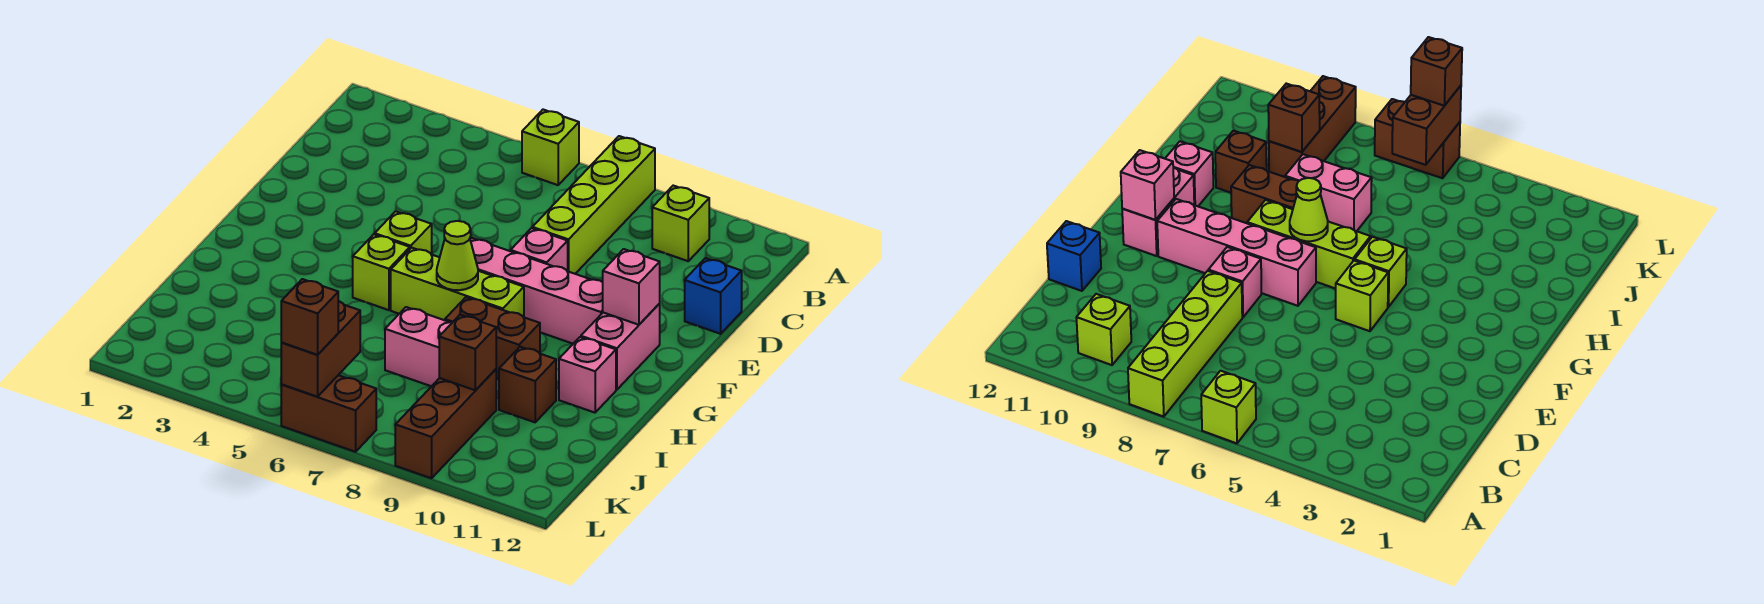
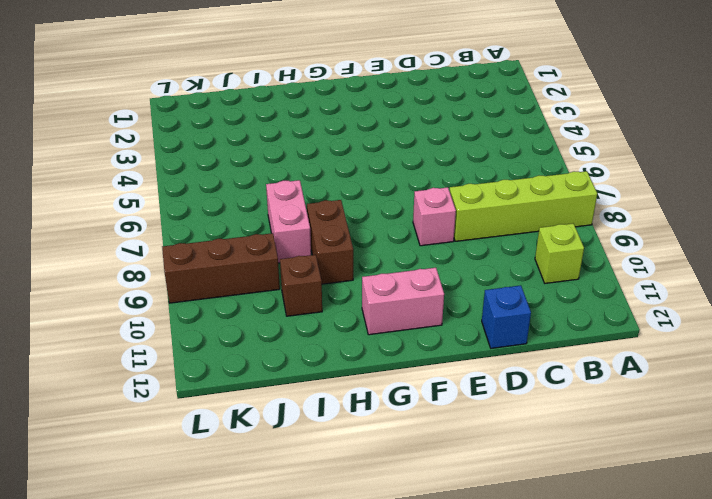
none -> lime brick A6 level 1
none -> lime brick F5 level 1
none -> pink brick F7:F10 level 1

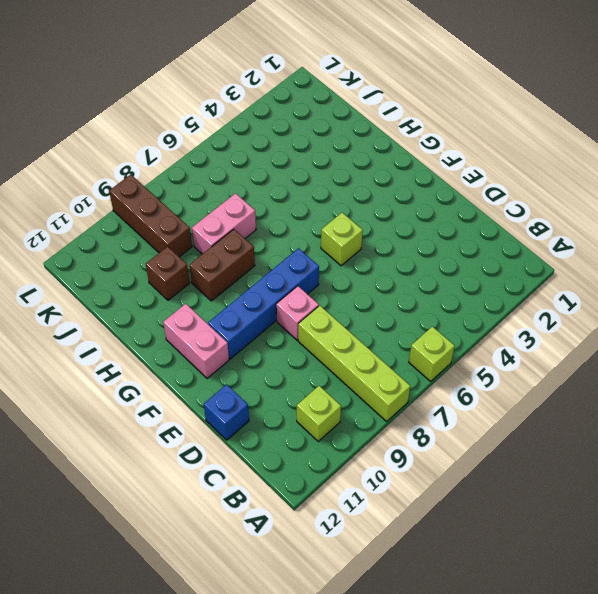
blue brick F7:F10 level 1 -> pink brick F7:F10 level 1
none -> lime brick G5 level 1
none -> lime brick G6:G8 level 1
none -> pink brick H11 level 1

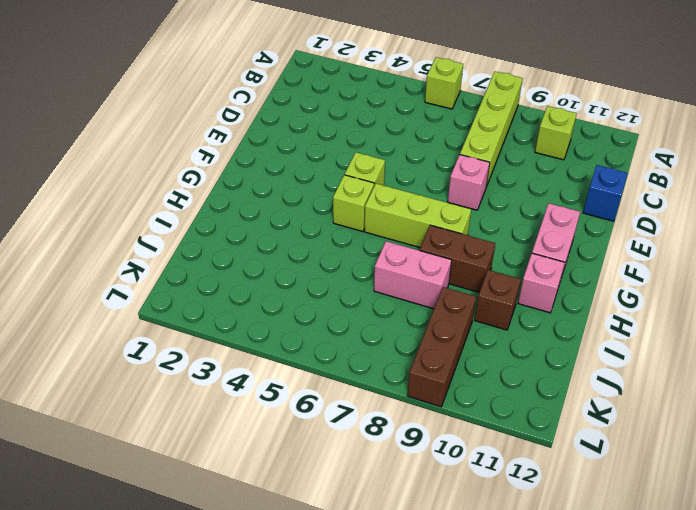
none -> pink brick F7:F10 level 1
none -> brown brick L6:L7 level 1
none -> pink brick F11 level 2

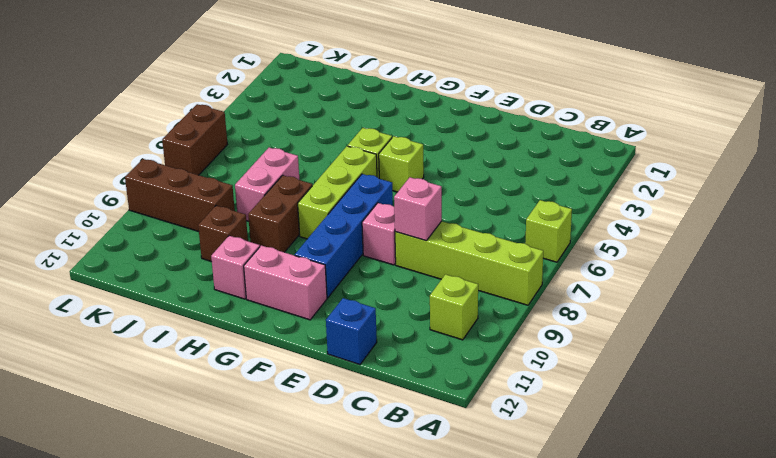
pink brick D8 level 2 -> pink brick F11 level 2
blue brick F7:F10 level 1 -> pink brick F7:F10 level 1
none -> lime cone G7 level 2
none -> brown brick J9 level 2
none -> brown brick K6:L6 level 2

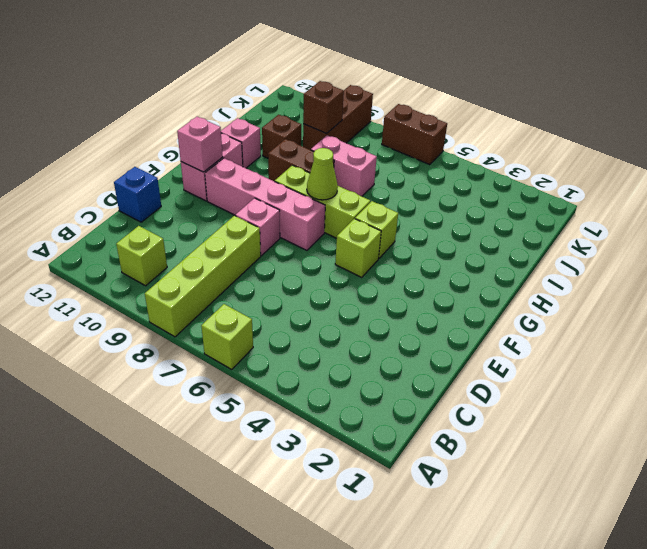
none -> brown brick K6:L6 level 2
none -> brown brick L6 level 3

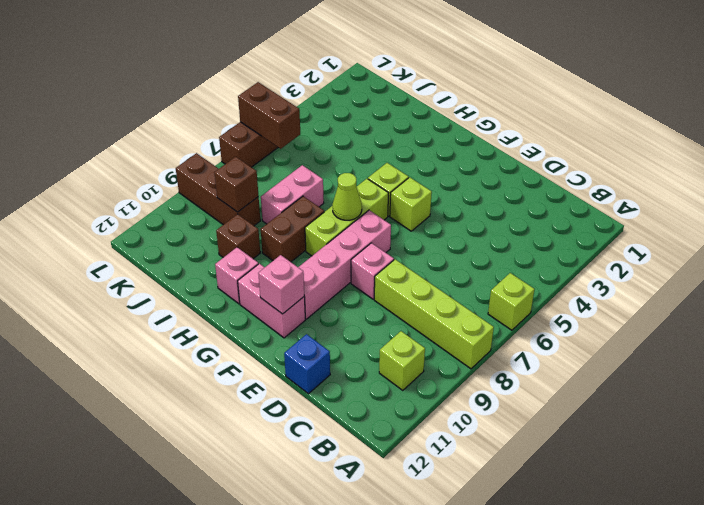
none -> brown brick L6 level 3

